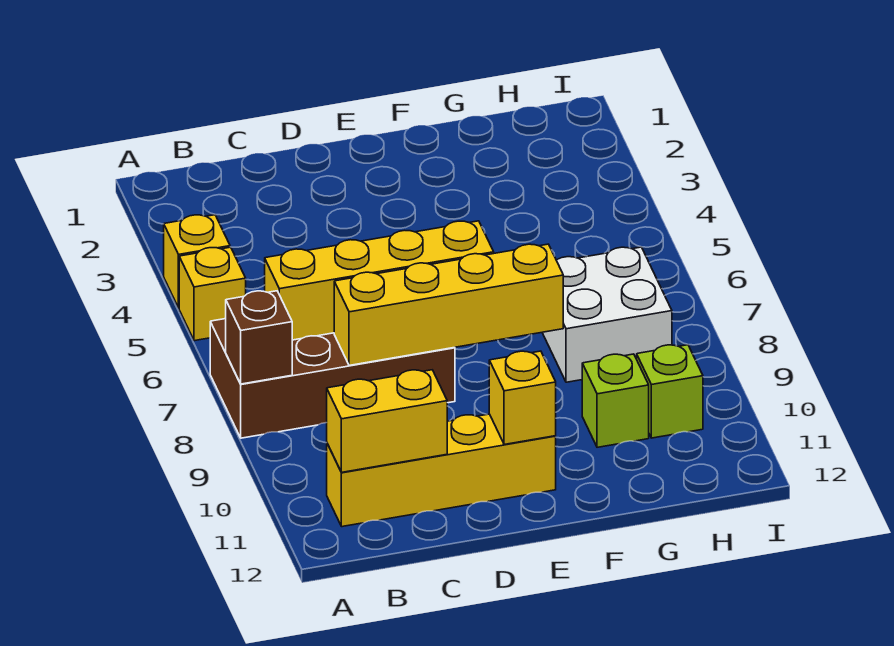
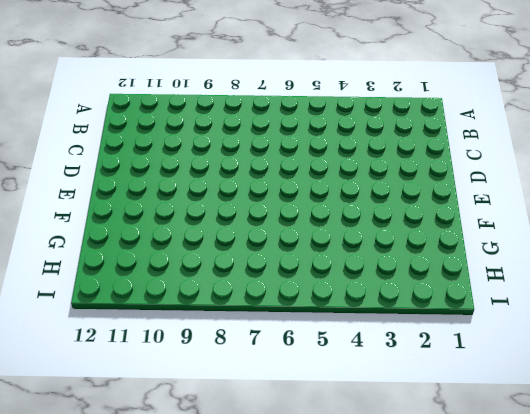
none -> yellow brick A4 level 1
none -> yellow brick A5 level 1
none -> brown brick A7:D8 level 1

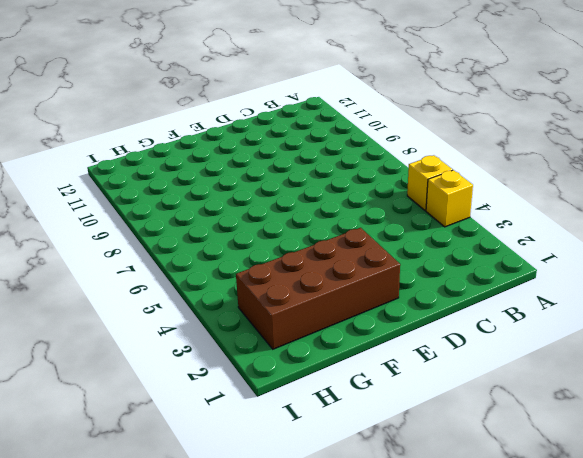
brown brick E2:H3 level 1 -> brown brick A7:D8 level 1
none -> yellow brick B11:E11 level 1
none -> white brick G7:H8 level 1
none -> lime brick G10 level 1

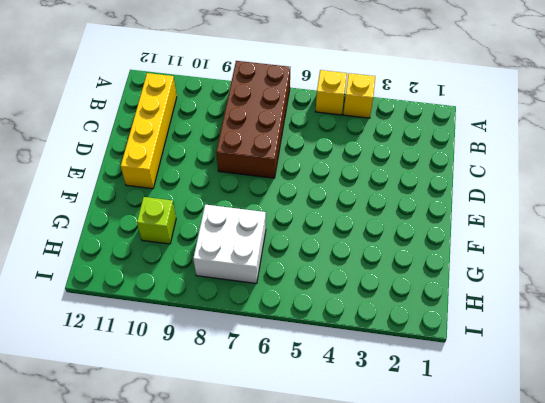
none -> lime brick H10 level 1
none -> brown brick A8 level 2
none -> yellow brick B7:E7 level 2

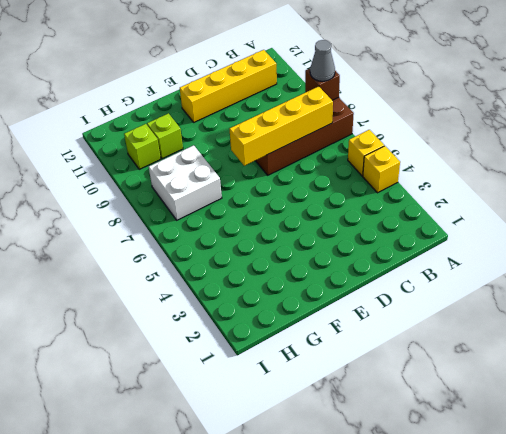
grey cone A8 level 3 -> none
none -> yellow brick B11:C11 level 2
none -> yellow brick C8:F8 level 2
none -> yellow brick E11 level 2

